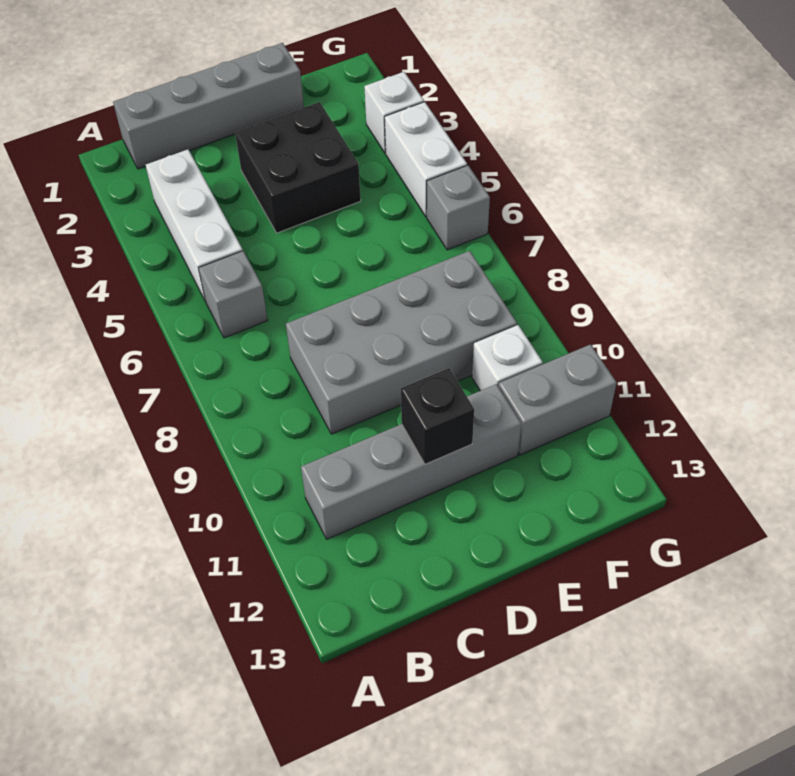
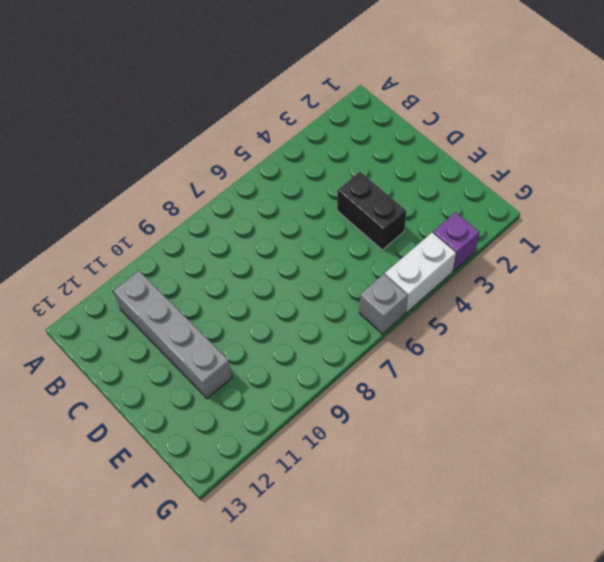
black brick D4:E4 level 1 -> black brick D3:E4 level 1
purple brick G3 level 1 -> white brick G3 level 1
none -> grey brick B1:E1 level 1
none -> white brick B3:B5 level 1
none -> grey brick B6 level 1

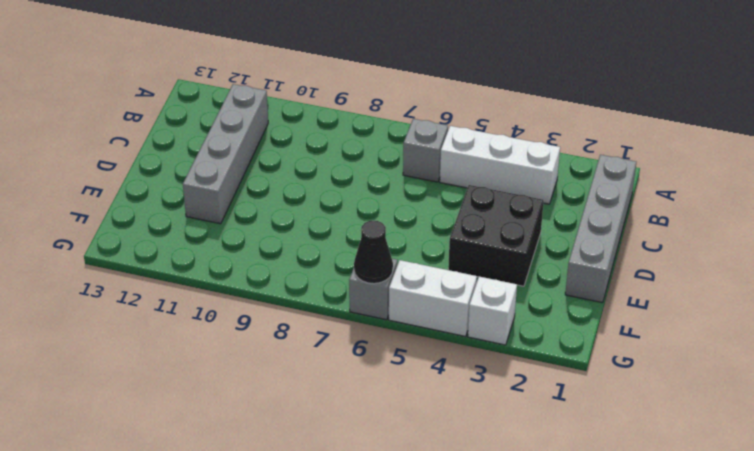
black cone G6 level 2 -> none
none -> grey brick C8:F9 level 1
none -> white brick F10 level 1
none -> grey brick F11:G11 level 1

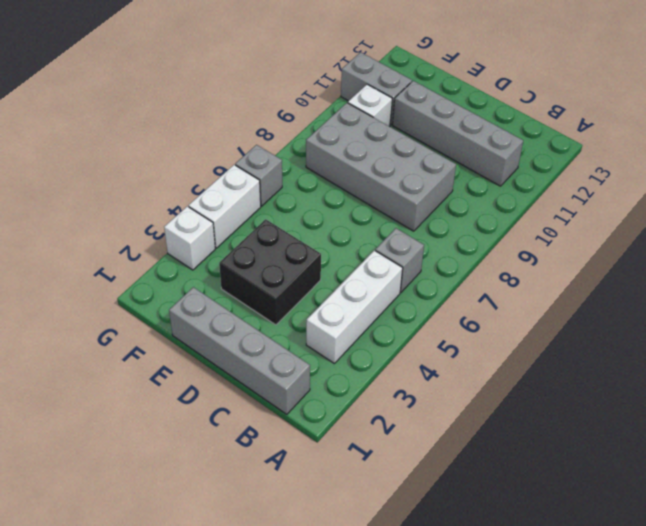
none -> black brick D11 level 2

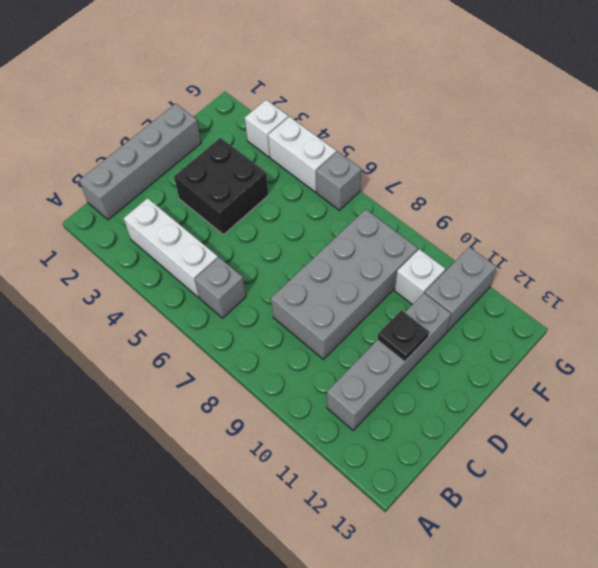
black plate D11 level 2 -> black brick D11 level 2

